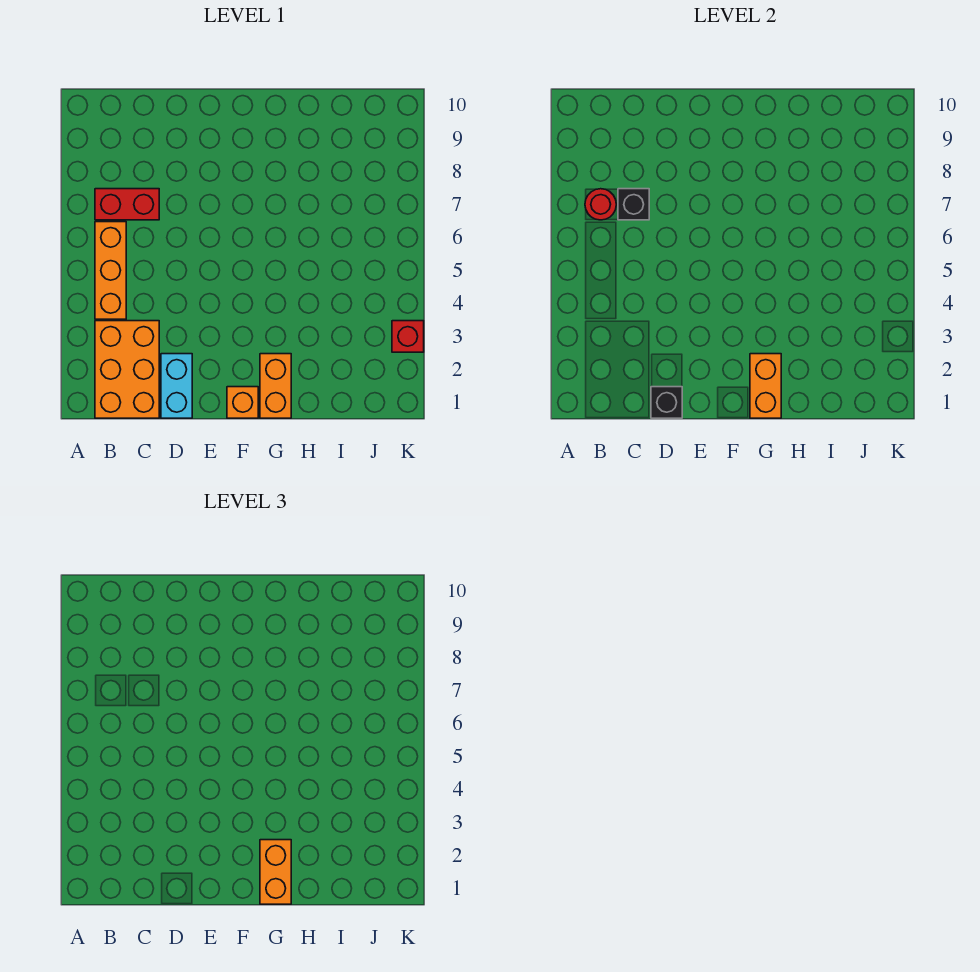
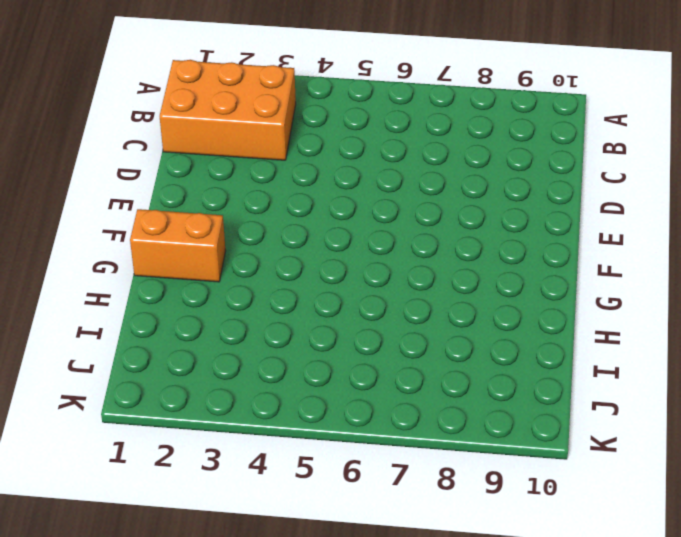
none -> orange brick B4:B6 level 1
none -> red brick B7:C7 level 1
none -> cyan brick D1:D2 level 1

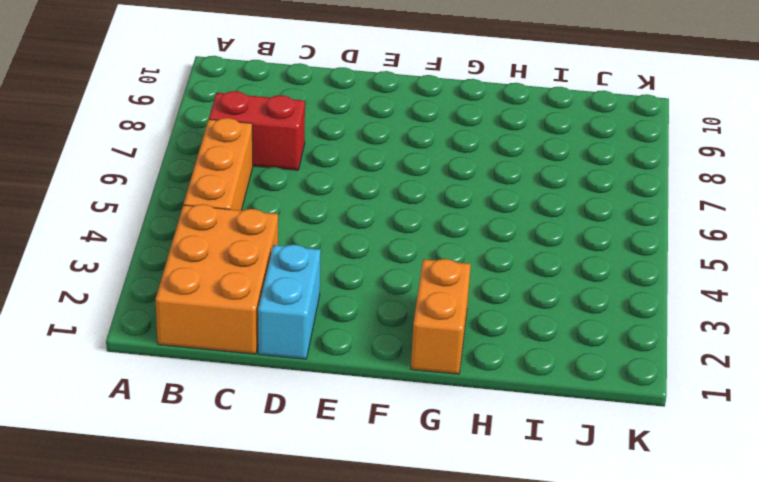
none -> orange brick F1 level 1
none -> red brick K3 level 1
none -> red round brick B7 level 2

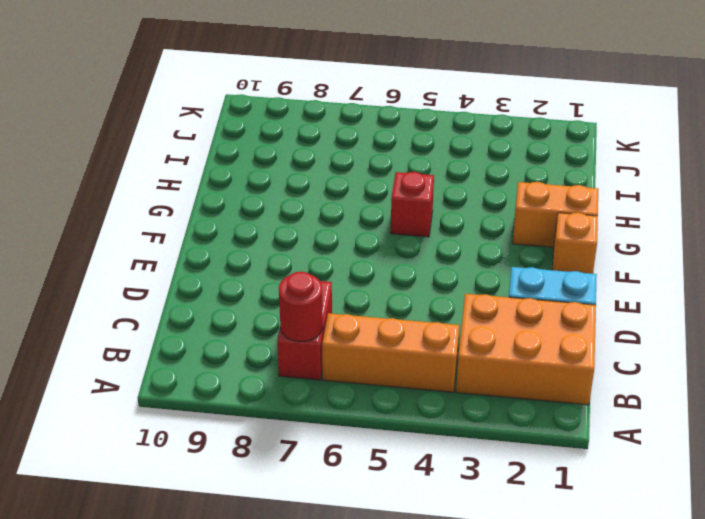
red brick G5 level 1 -> red brick K3 level 1
none -> black brick C7 level 2
none -> black brick D1 level 2
none -> orange brick G1:G2 level 2

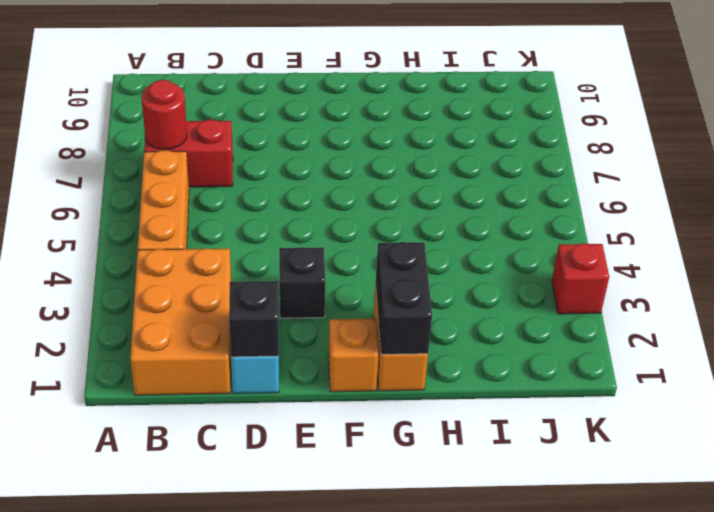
black brick E3 level 1 -> black brick C7 level 2
black brick G1:G2 level 2 -> orange brick G1:G2 level 2
none -> orange brick G1:G2 level 3

